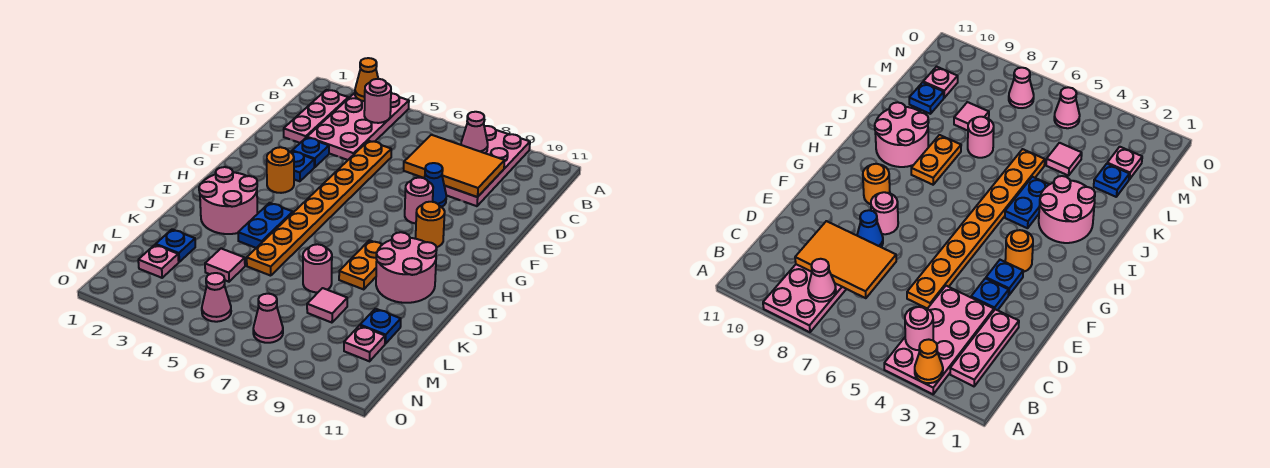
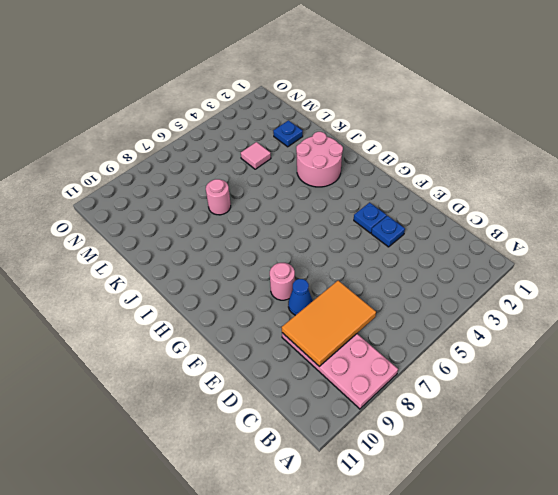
none -> pink plate A3:D4 level 1
none -> pink plate B2:D2 level 1
none -> orange plate D5:K5 level 1

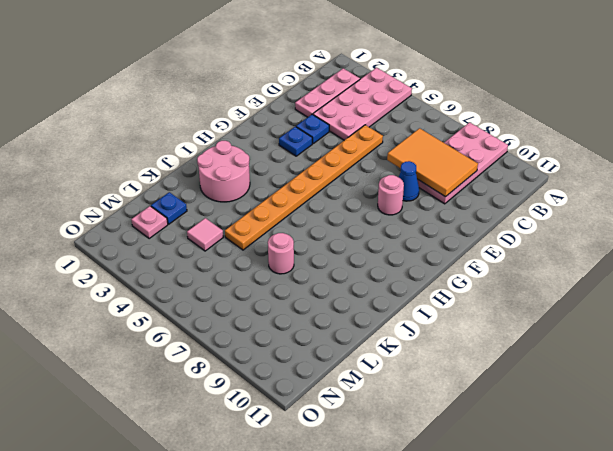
none -> orange round brick G3 level 1
none -> orange round brick G9 level 1
none -> blue plate I4:J4 level 1

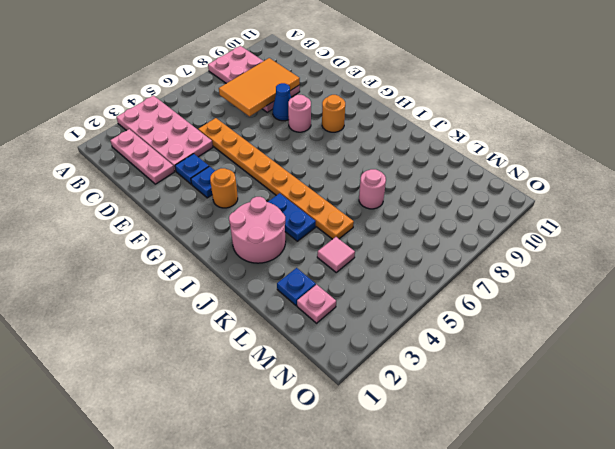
none -> orange plate I8:J8 level 1
none -> pink round brick I9:J10 level 1
none -> pink tile L8 level 1

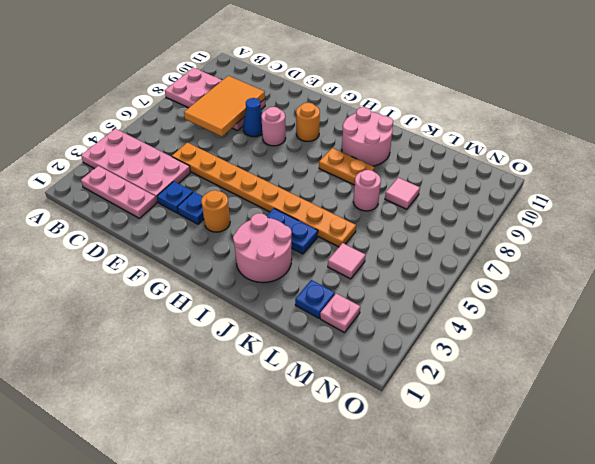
none -> blue plate L10 level 1
none -> pink plate M10 level 1
none -> pink cone N5 level 1

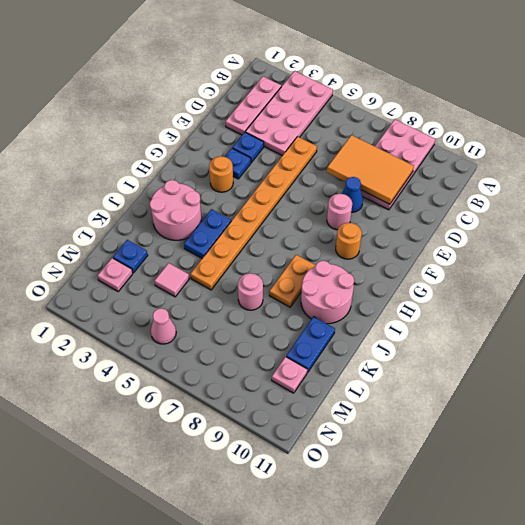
blue plate K10:L10 level 1 -> blue plate L10 level 1
none -> pink tile L8 level 1
none -> pink cone N7 level 1
none -> orange cone A3 level 2

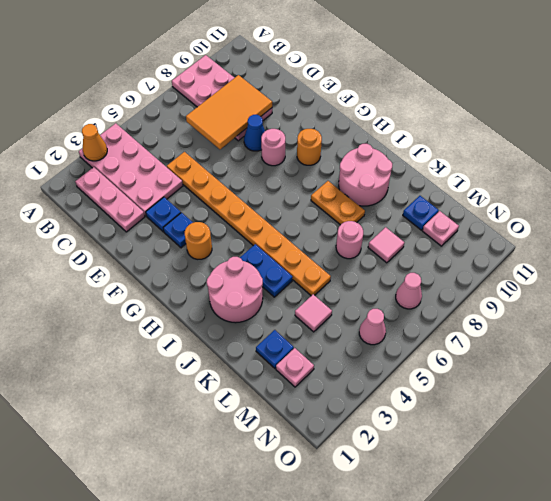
none -> pink round brick B4 level 2
none -> pink cone B8 level 2

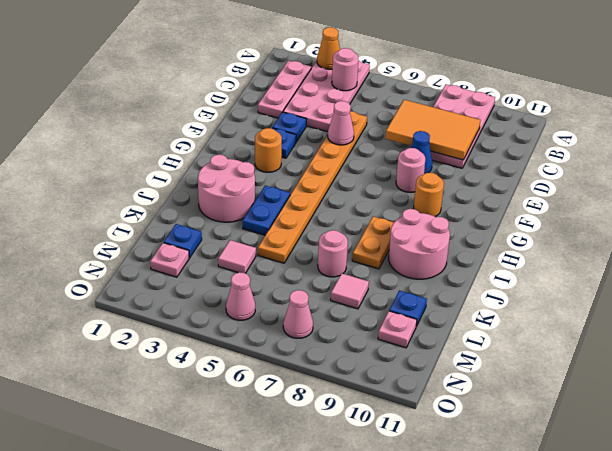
pink cone E5 level 2 -> pink cone B8 level 2

